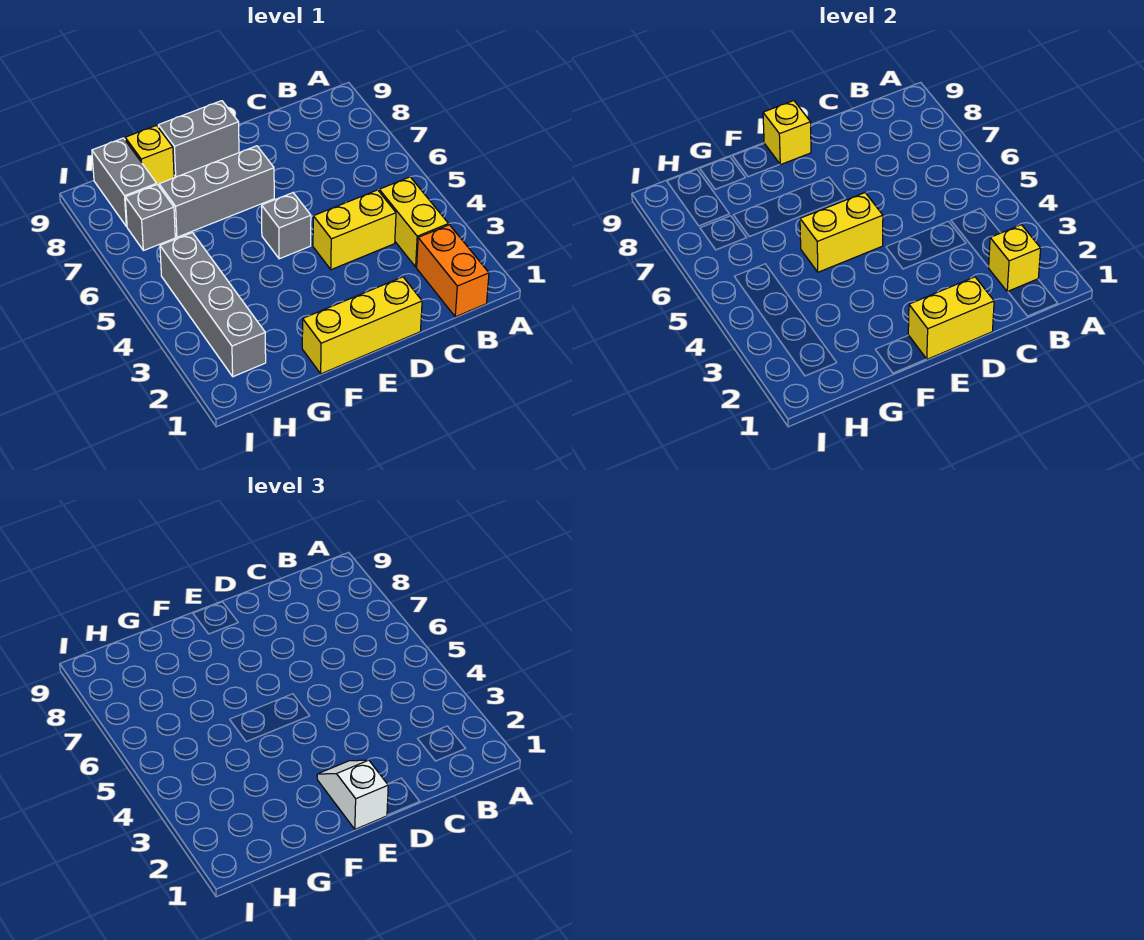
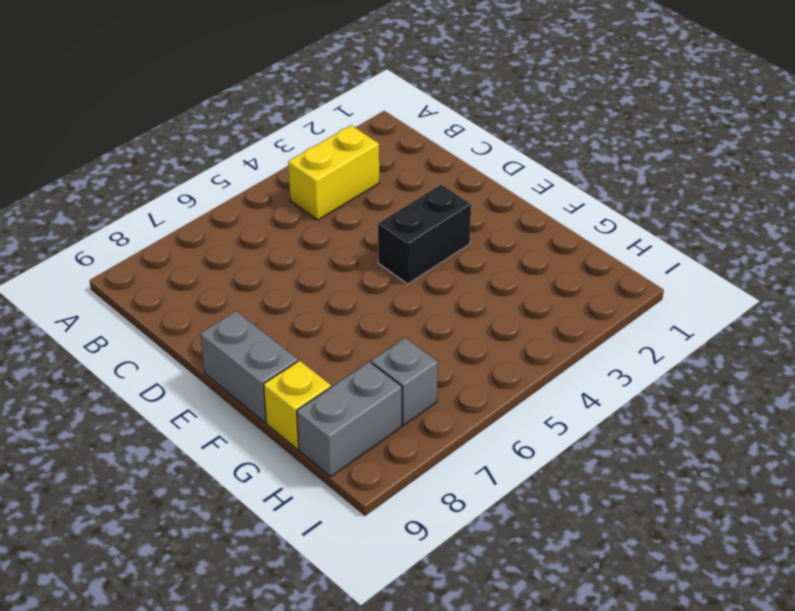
black brick E3:E4 level 1 -> none
none -> orange brick B1:B2 level 1
none -> yellow brick C4:D4 level 1
none -> yellow brick D1:F1 level 1

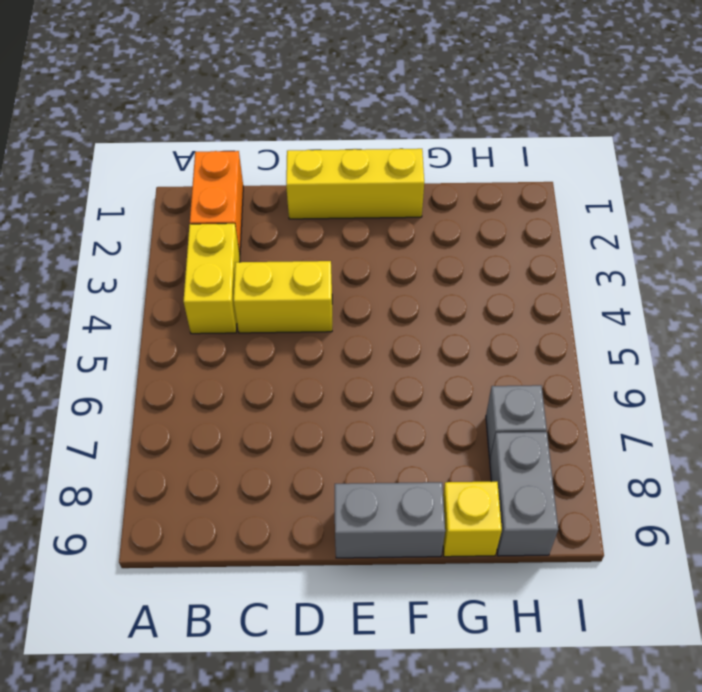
none -> grey brick E5 level 1
none -> grey brick E7:G7 level 1
none -> grey brick H2:H5 level 1

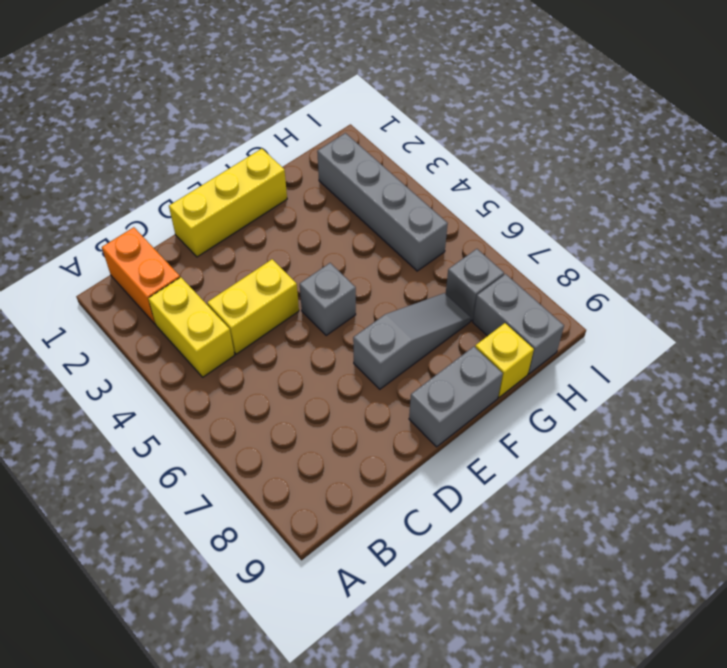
grey slope E7:G7 level 1 top E -> grey brick E7:G7 level 1
none -> yellow brick B2 level 2
none -> yellow brick D1:E1 level 2
none -> yellow brick E5:F5 level 2

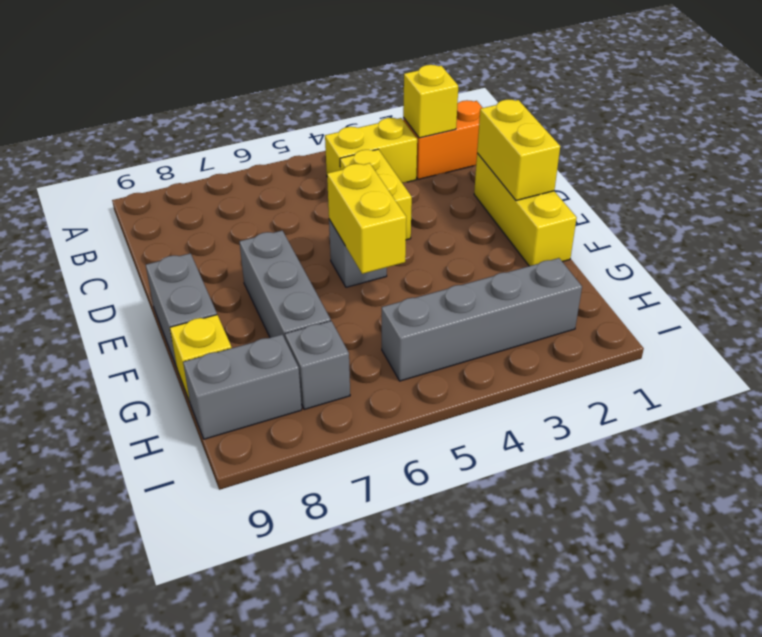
none -> yellow brick E9 level 2
none -> white slope E1:E2 level 3 top 1

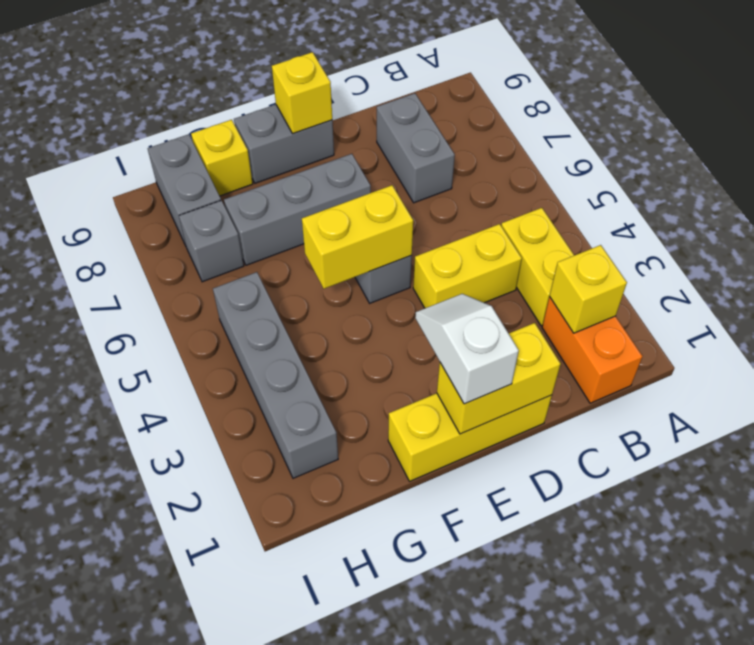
grey brick C7:C8 level 1 -> none

